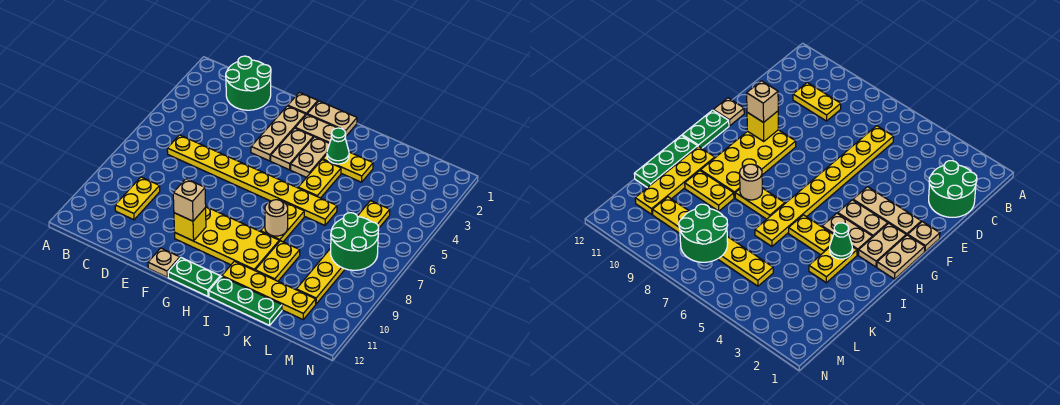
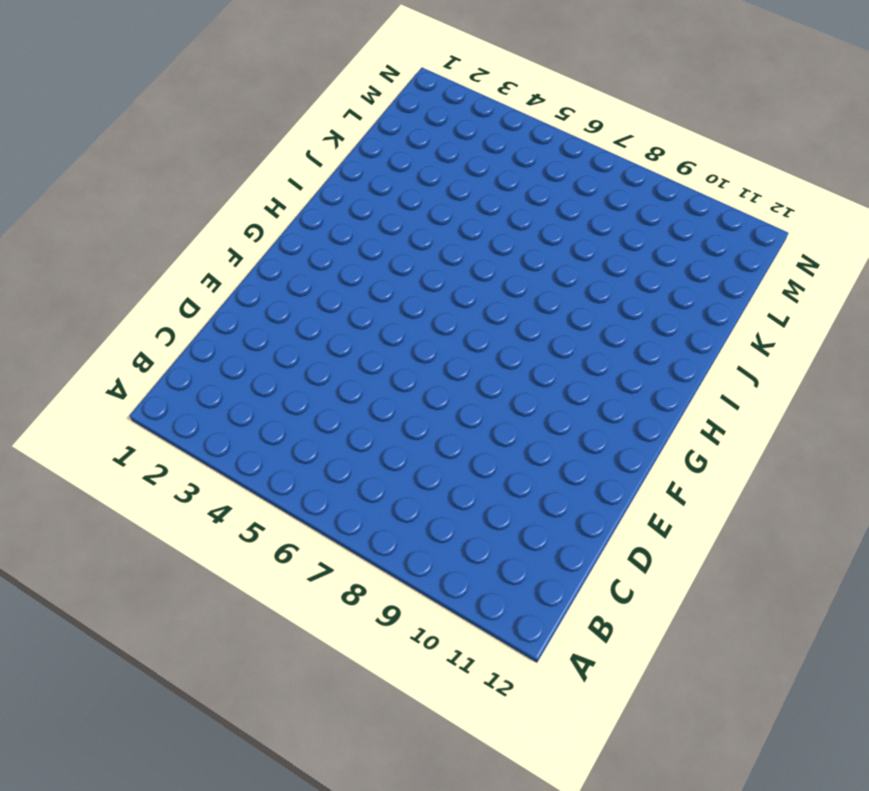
none -> green round brick C1:D2 level 1
none -> yellow plate C6:J6 level 1
none -> yellow plate C9:C10 level 1

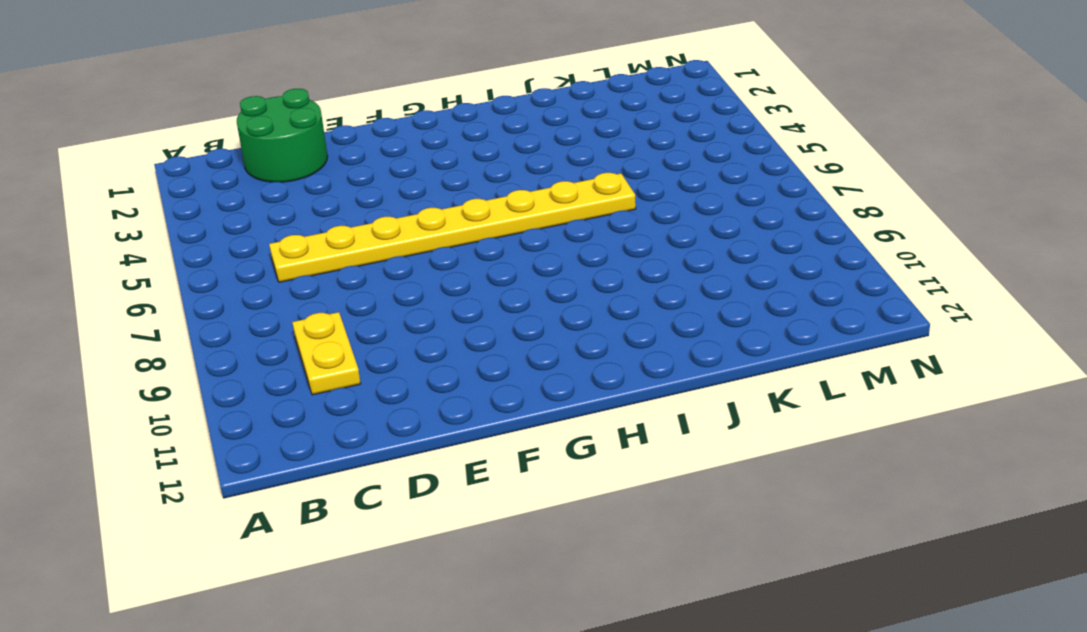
none -> tan plate F1 level 1
none -> tan plate F2:F4 level 1
none -> yellow plate F9:I10 level 1

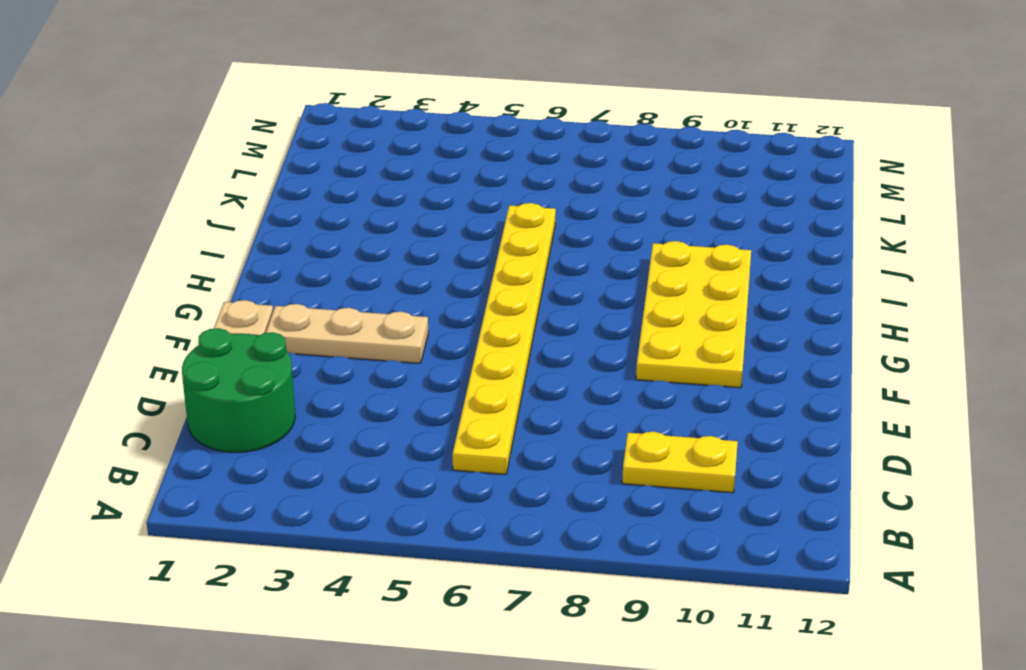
none -> tan plate F12 level 1
none -> tan plate G1:H1 level 1
none -> tan plate G2:H2 level 1

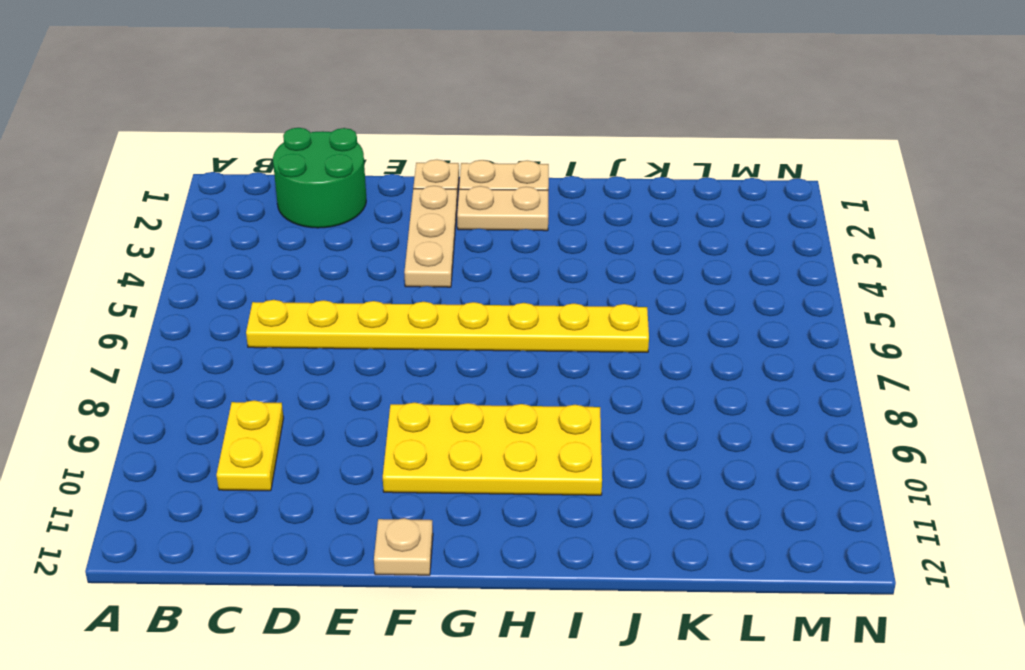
none -> tan plate G3:G4 level 1
none -> green plate G12:H12 level 1
none -> tan plate H3:H4 level 1

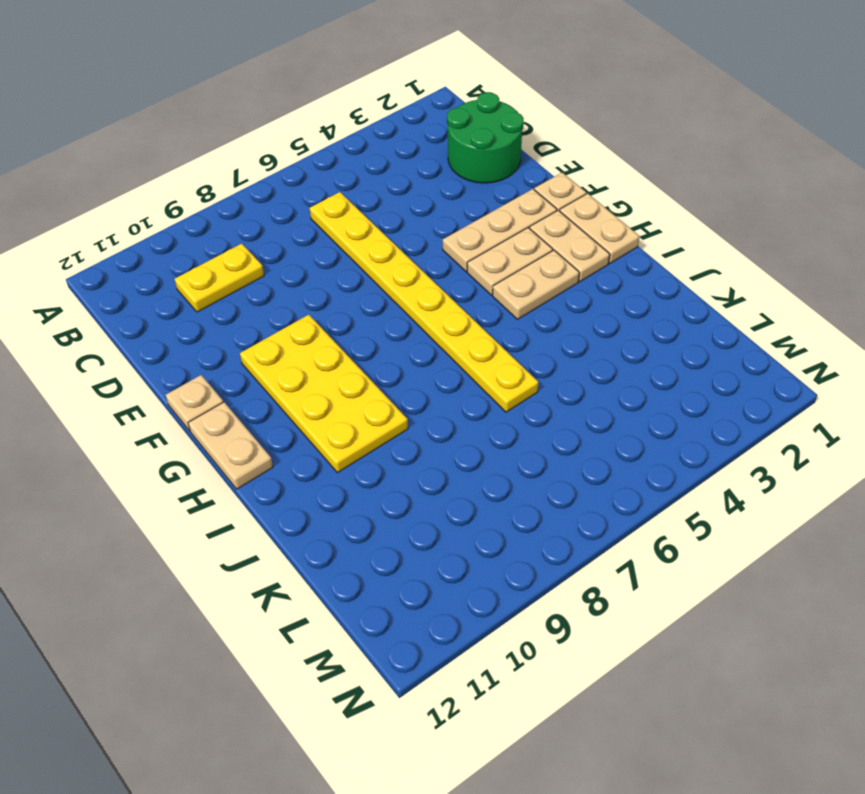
tan plate G12:H12 level 1 -> green plate G12:H12 level 1
none -> yellow plate I3:J3 level 1
none -> yellow plate I4:I5 level 1
none -> yellow plate I7:I8 level 1

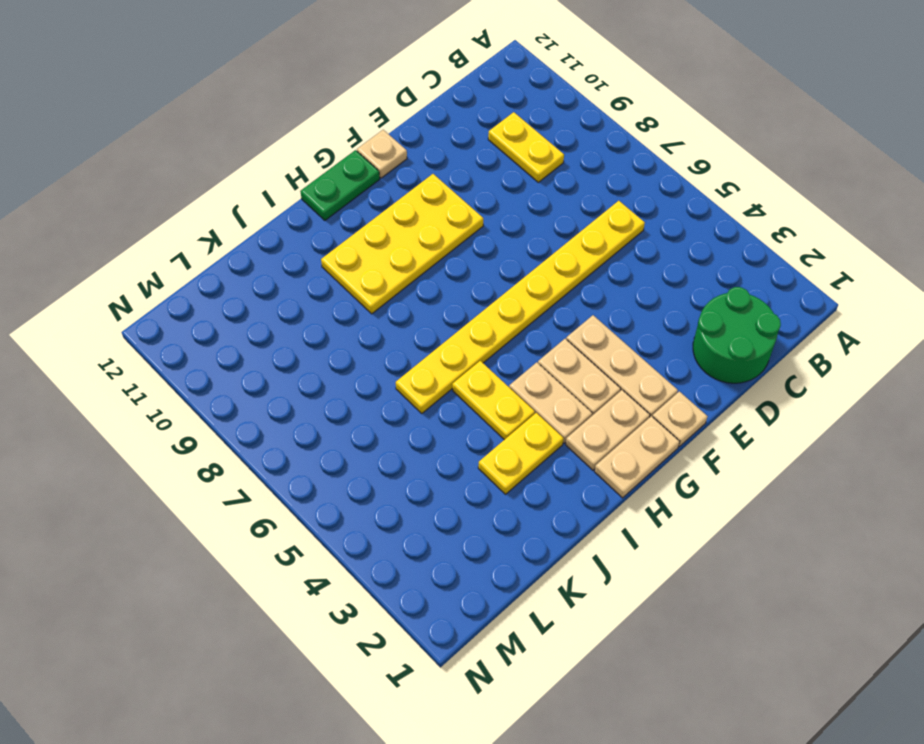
none -> yellow plate I7:I8 level 1
none -> yellow plate I11:L11 level 1
none -> green plate I12:K12 level 1

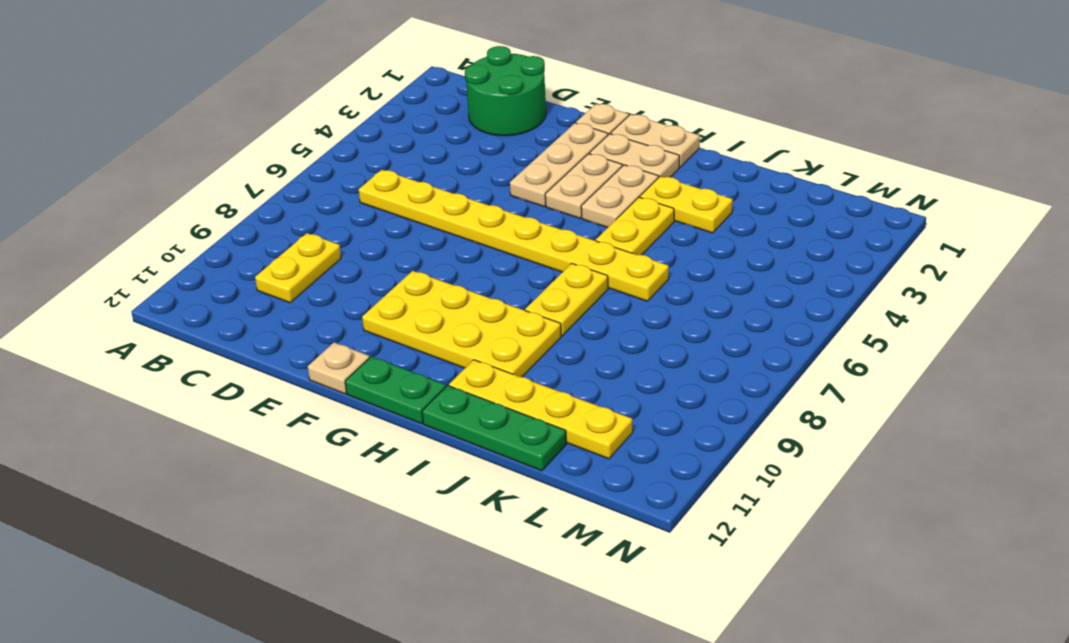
none -> yellow plate J9:J10 level 1
none -> yellow plate L5:L10 level 1
none -> yellow brick F10 level 2

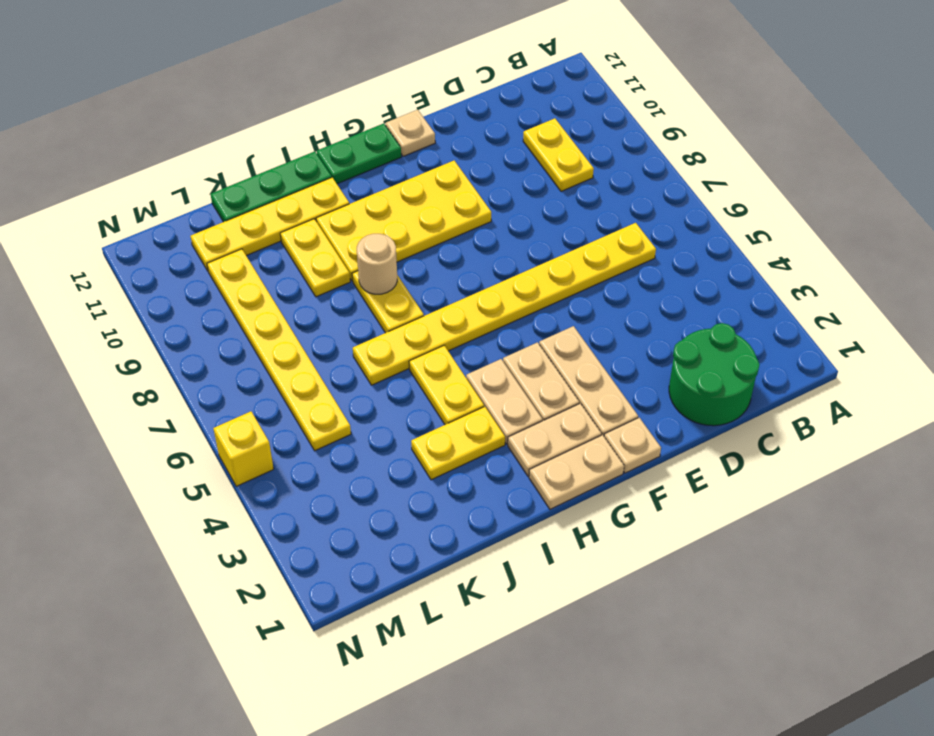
yellow brick N5 level 1 -> yellow brick F10 level 2
none -> green cone I3 level 2
none -> green round brick L7:M8 level 2
none -> tan brick F10 level 3

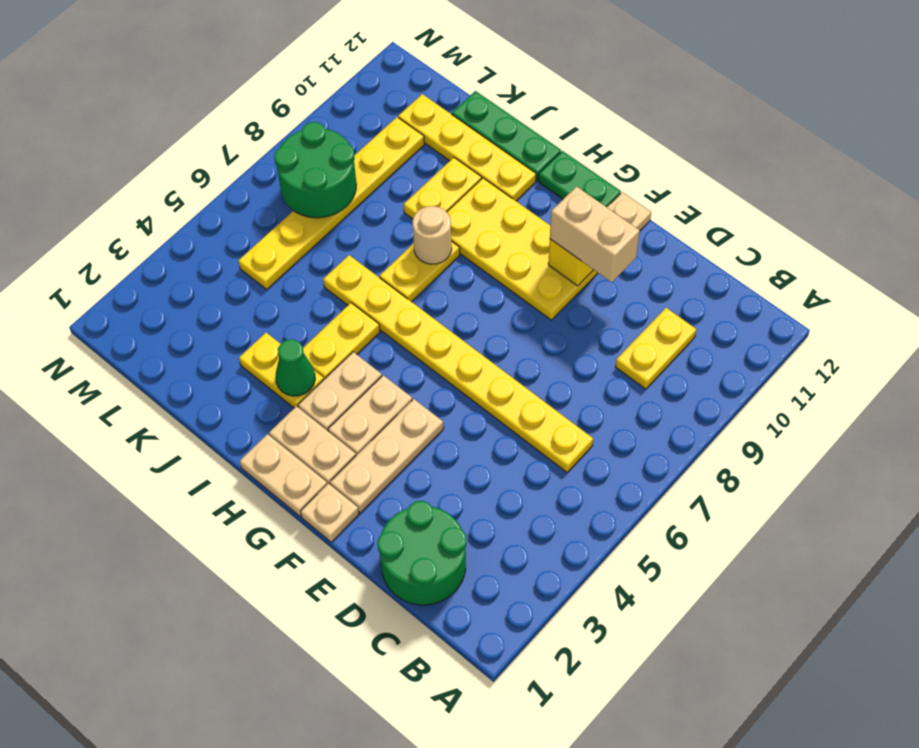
tan brick E10:F10 level 3 -> tan brick F10 level 3

